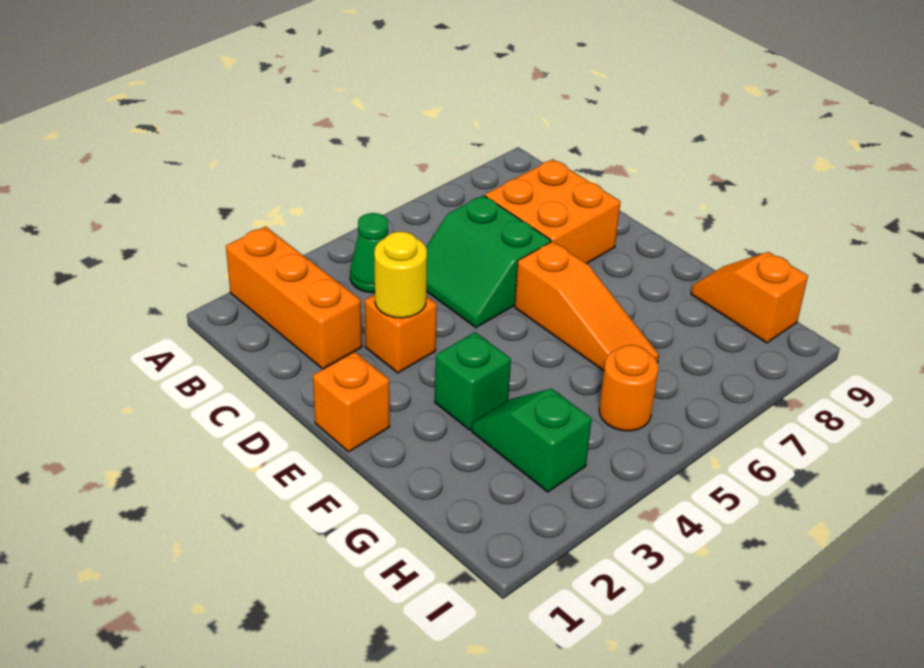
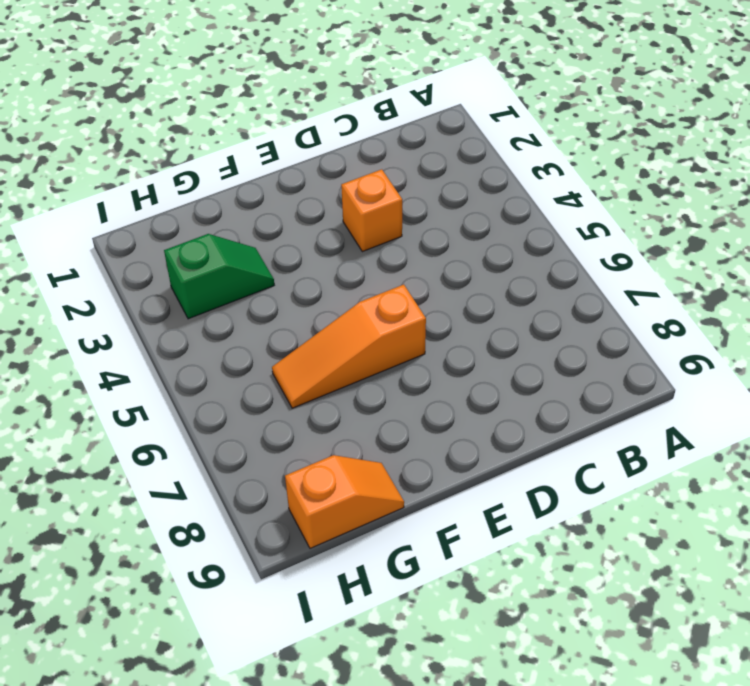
none -> orange brick A2:C2 level 1
none -> green cone B4 level 1
none -> green slope C5:D6 level 1 top 6

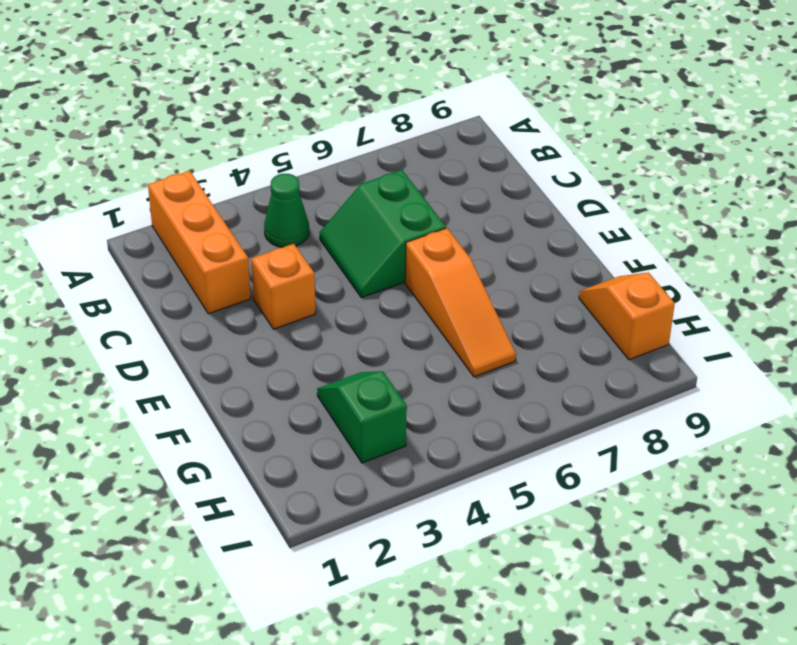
none -> orange brick C7:D8 level 1
none -> orange brick E1 level 1
none -> green brick F3 level 1

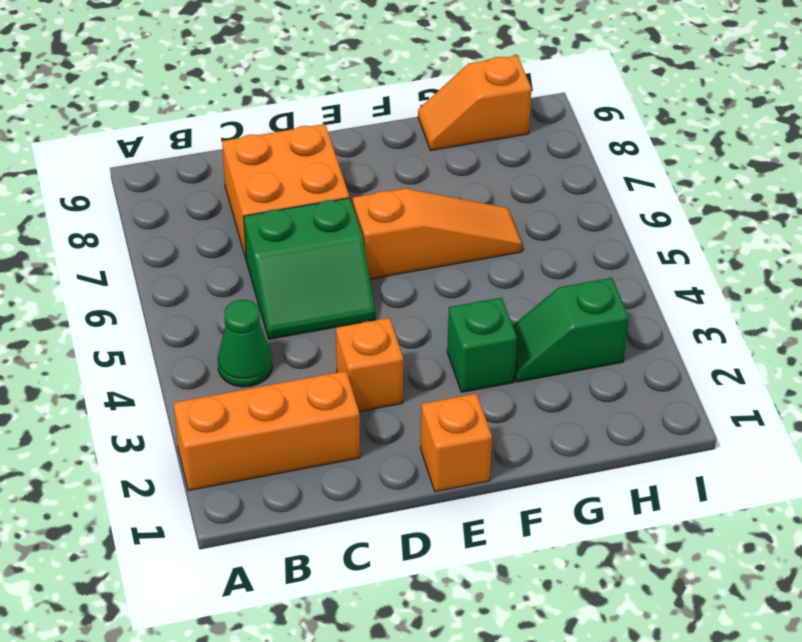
none -> orange round brick H5 level 1
none -> yellow round brick D3 level 2

